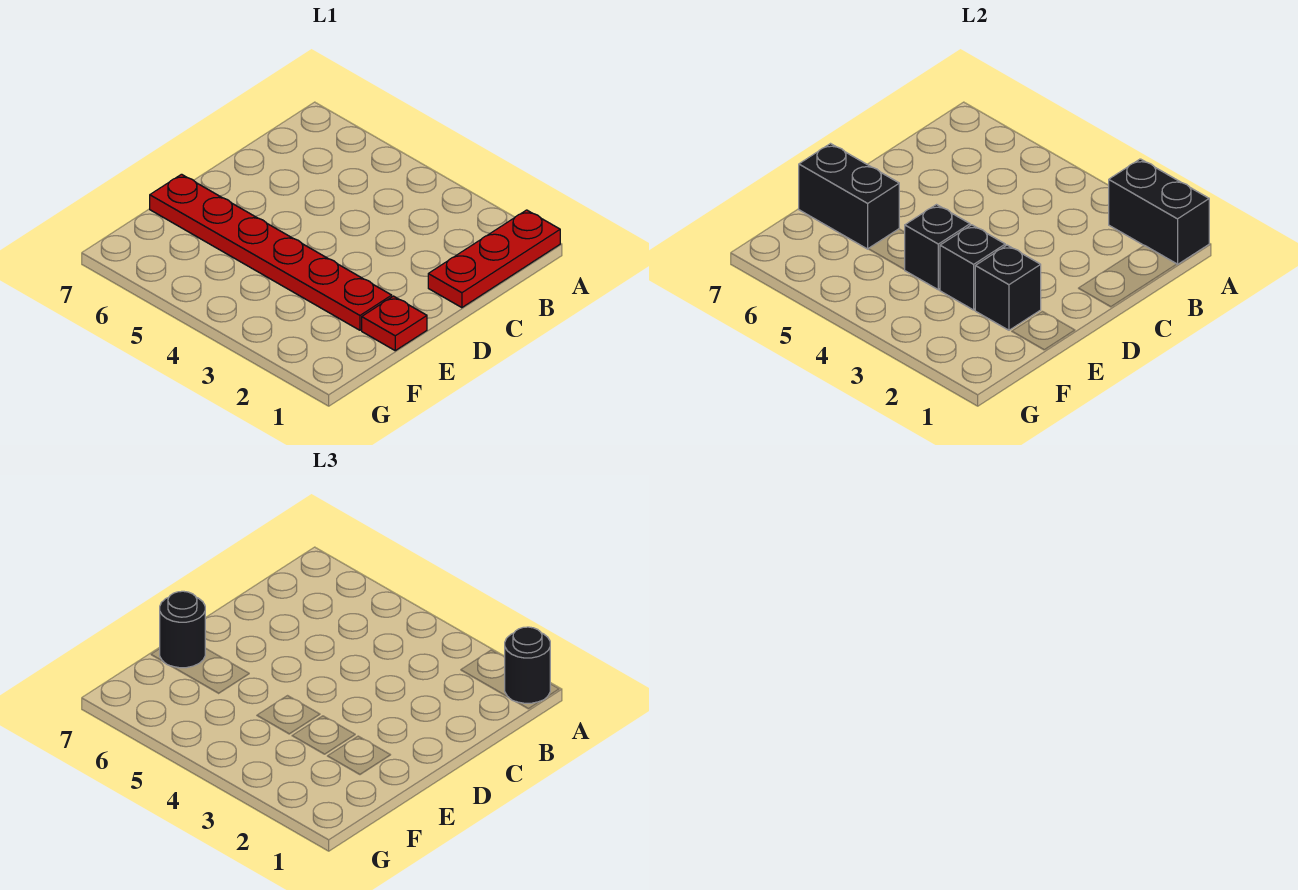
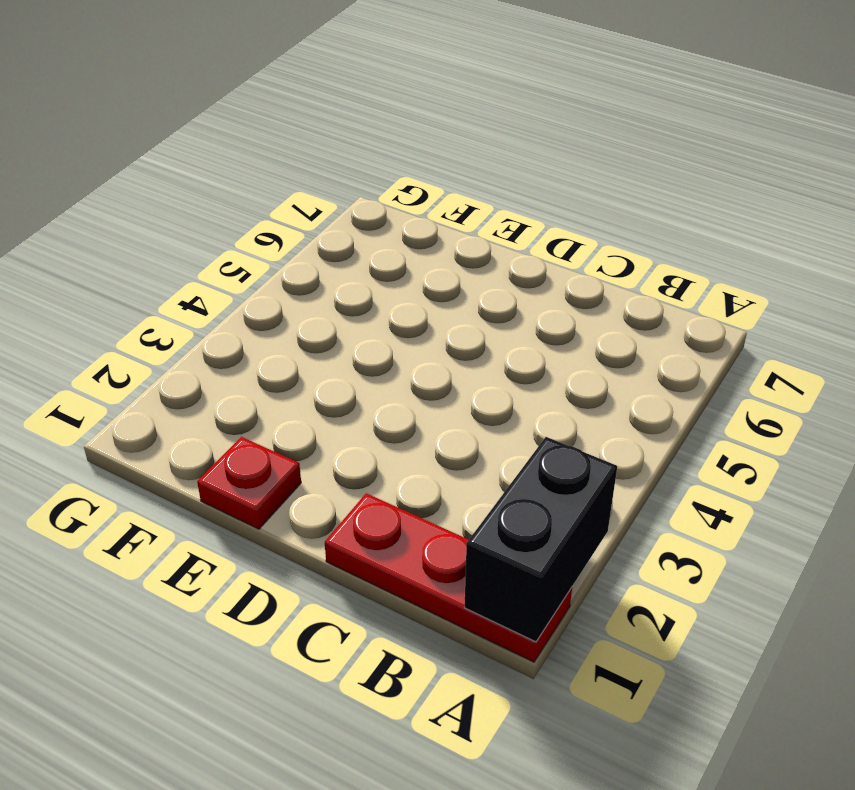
none -> red plate E2:E7 level 1
none -> black brick E2 level 2

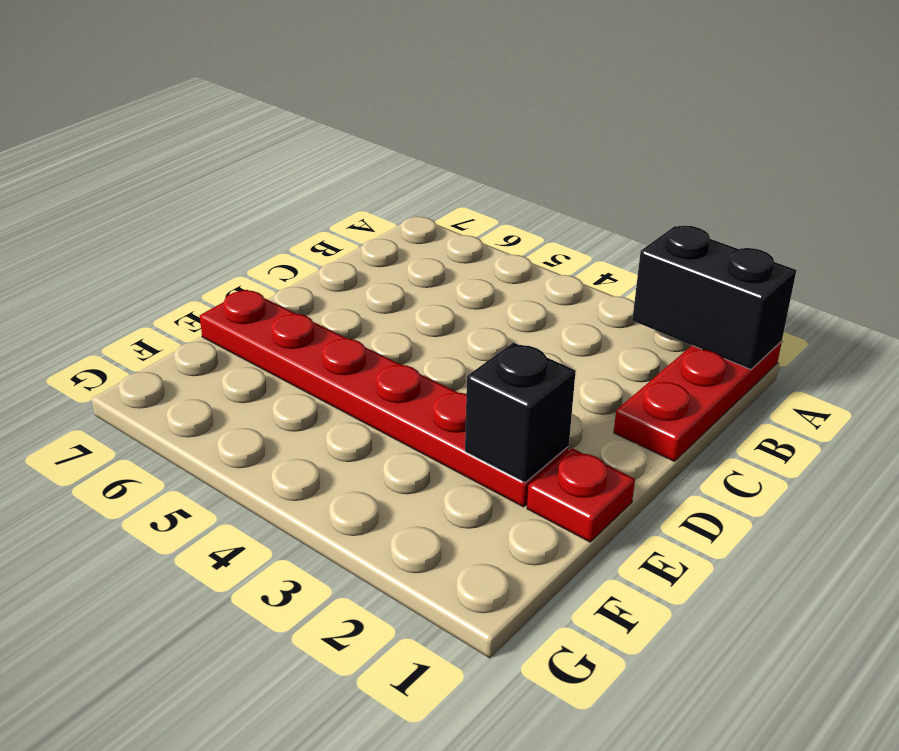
none -> black brick E3 level 2
none -> black brick E4 level 2

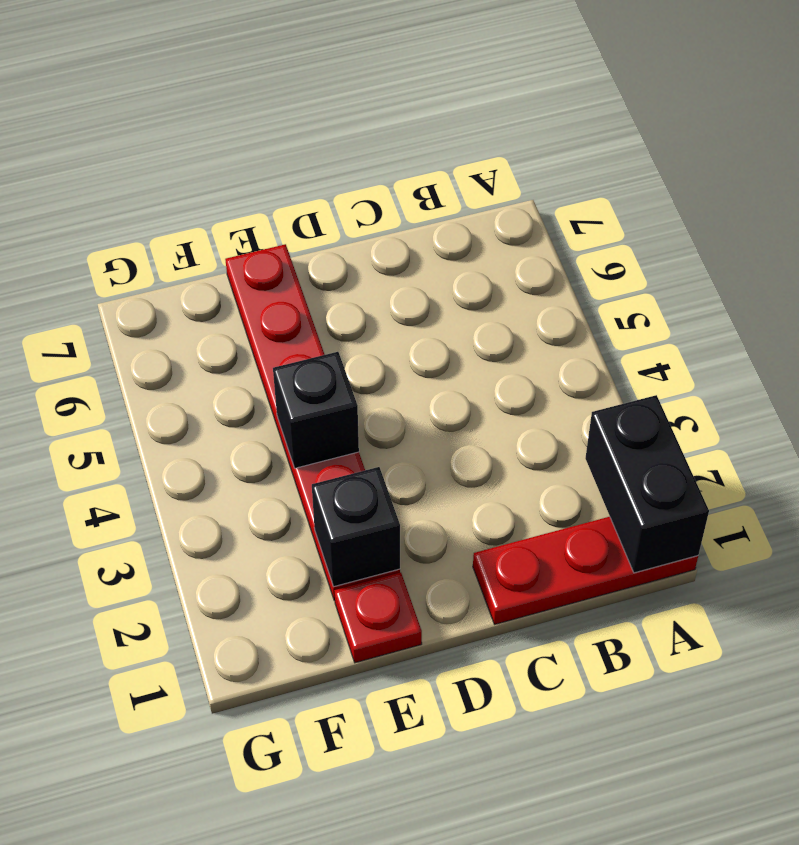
none -> black brick E3 level 2
none -> black brick E6:E7 level 2

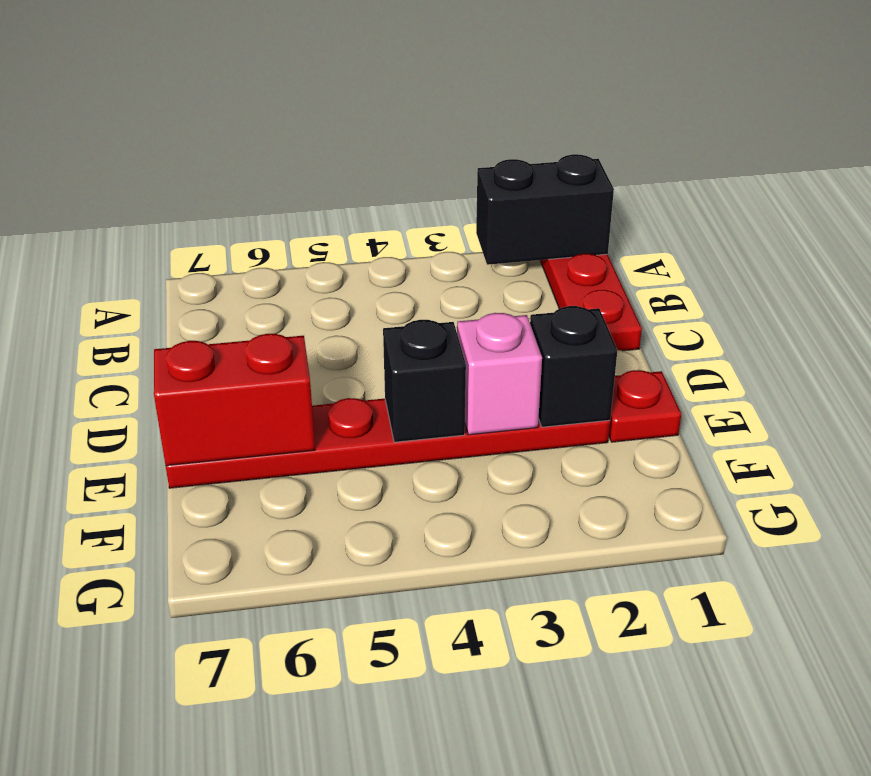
pink brick E3 level 2 -> black brick E3 level 2
red brick E6:E7 level 2 -> black brick E6:E7 level 2
none -> black round brick A1 level 3
none -> black round brick E7 level 3

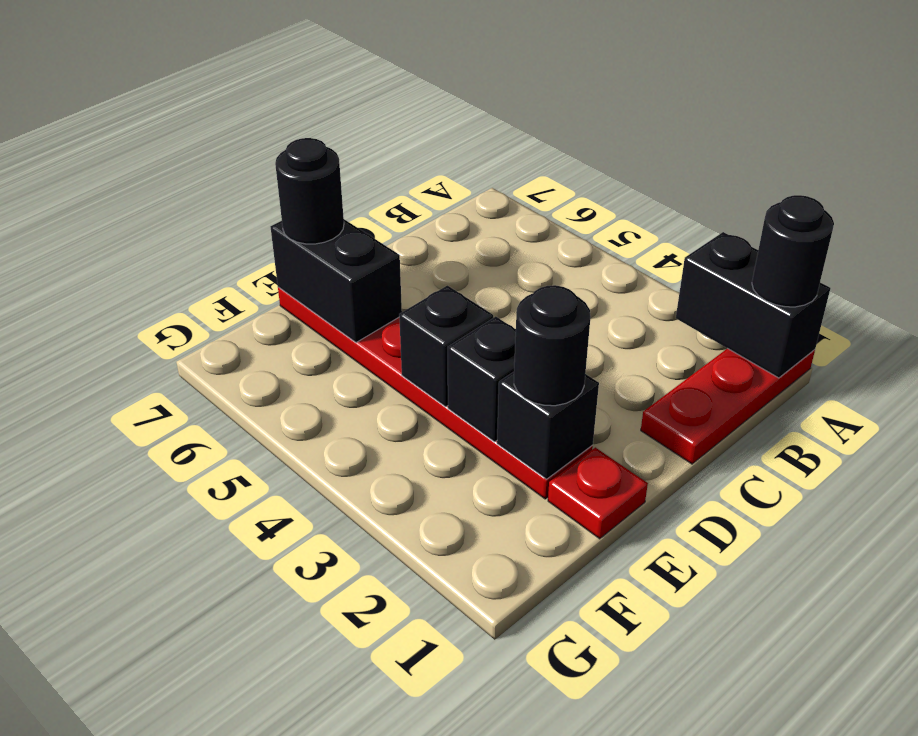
black round brick E2 level 3 -> none

